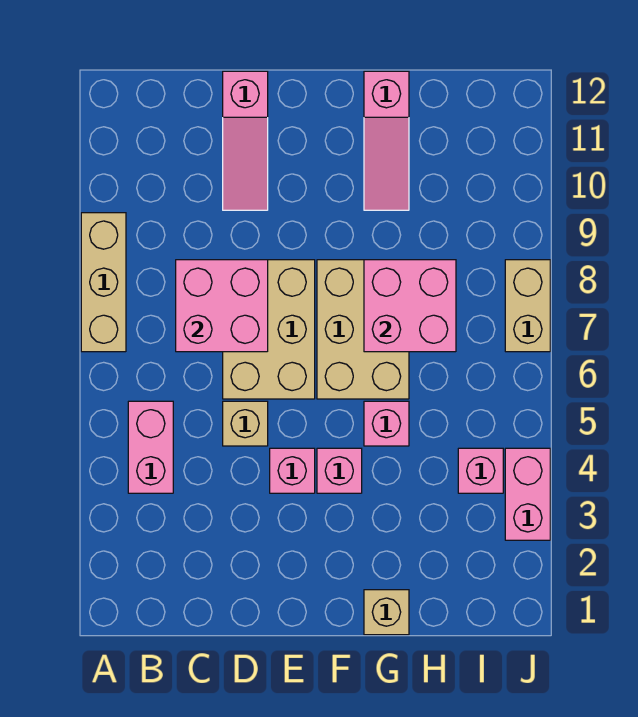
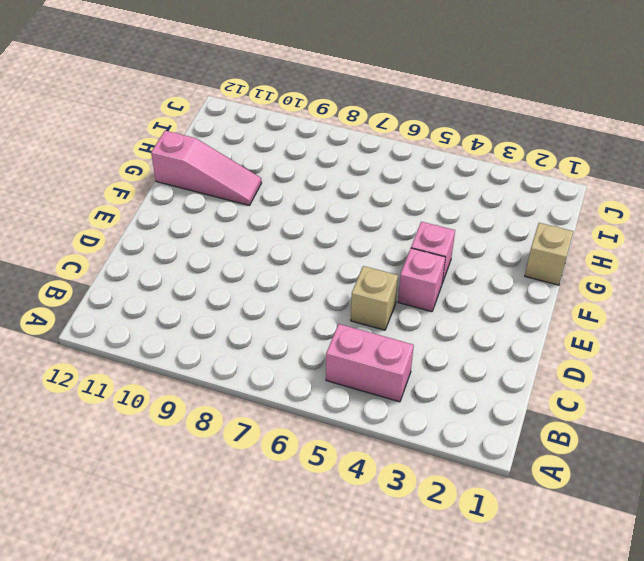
none -> tan brick A7:A9 level 1
none -> tan brick D6:E8 level 1
none -> pink slope D10:D12 level 1 top 12

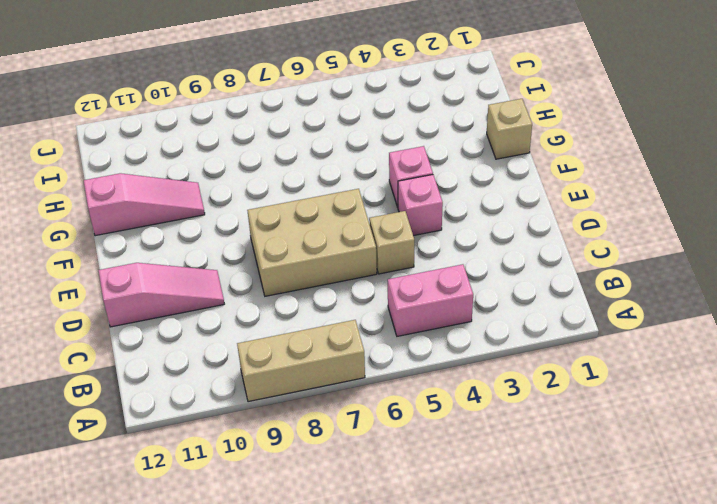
none -> tan brick F6:G8 level 1
none -> pink brick G5 level 1
none -> pink brick I4 level 1

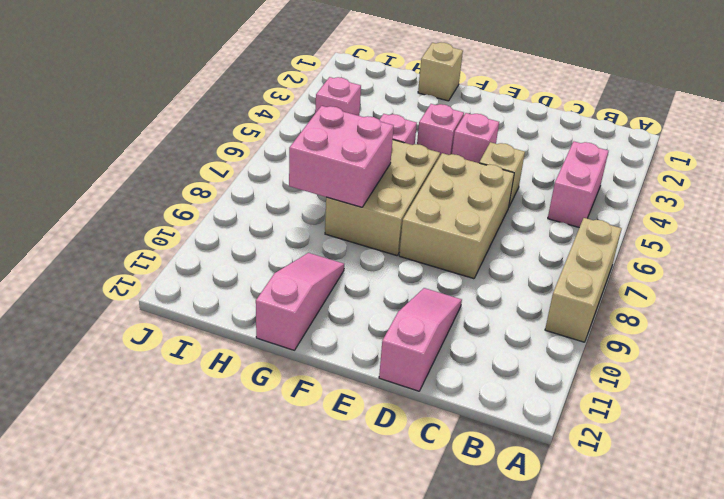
none -> pink brick J3:J4 level 1
none -> tan brick J7:J8 level 1
none -> pink brick C7:D8 level 2

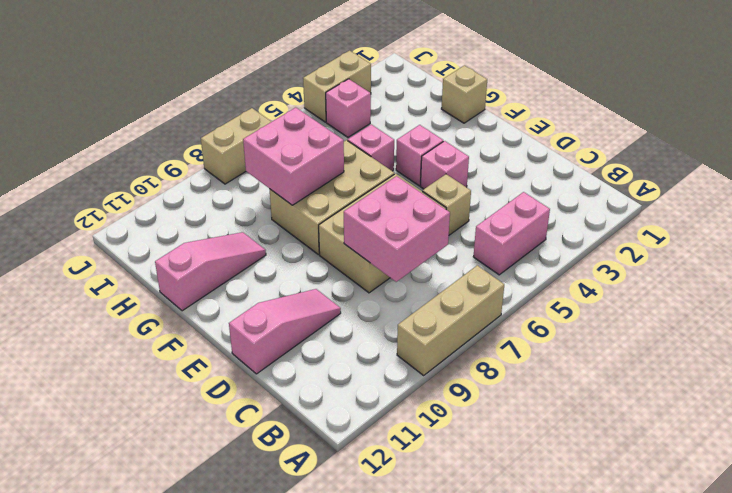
tan brick J3:J4 level 1 -> pink brick J3:J4 level 1

